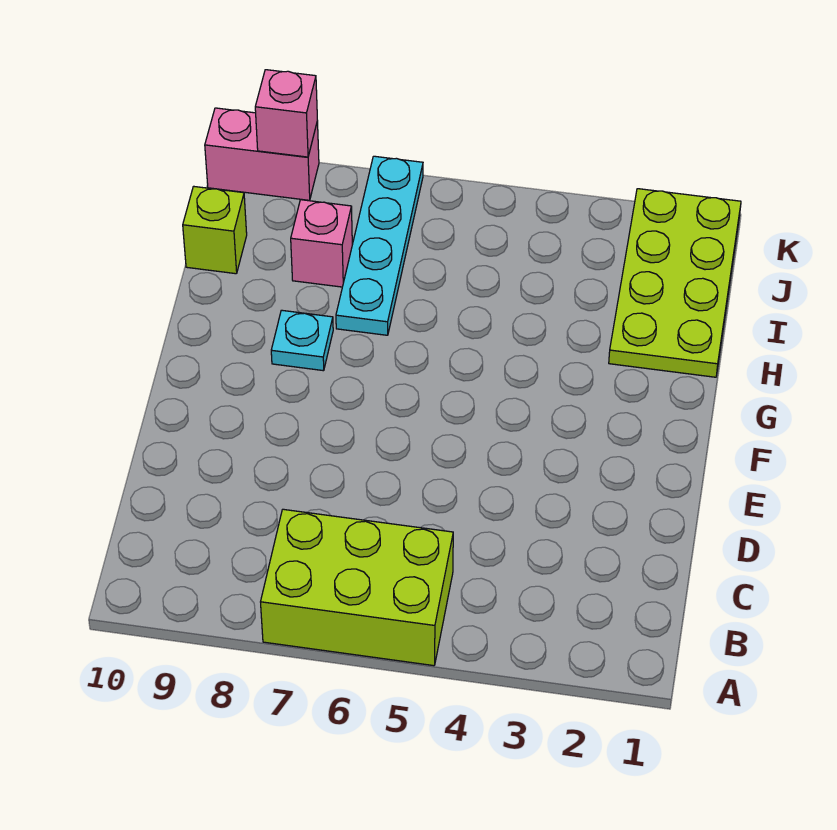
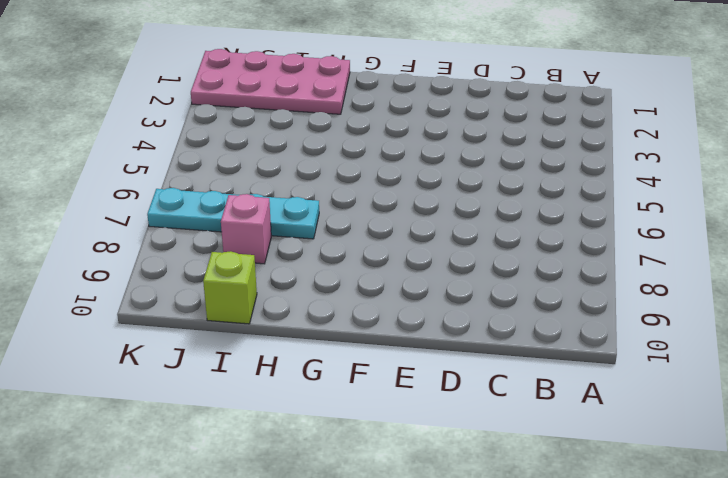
pink plate H1:K2 level 1 -> lime plate H1:K2 level 1
none -> lime brick A5:B7 level 1
none -> cyan plate G8 level 1

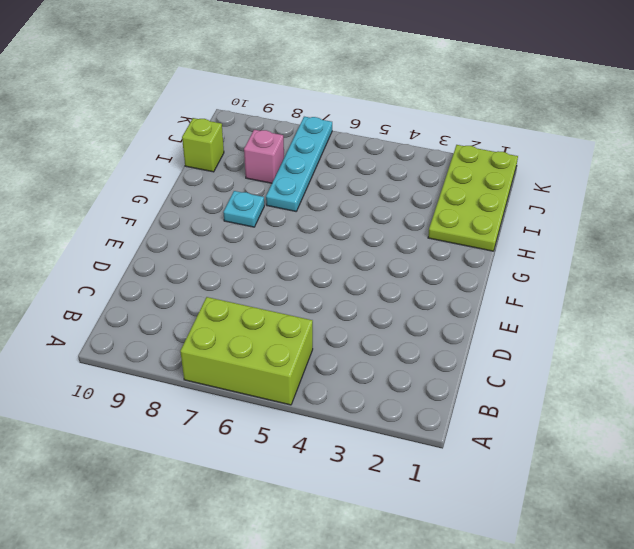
none -> pink brick K9:K10 level 1
none -> pink brick K9 level 2

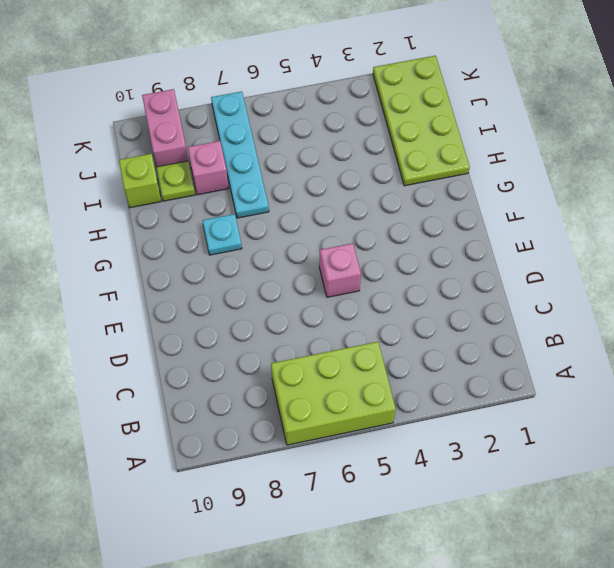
pink brick E5 level 1 -> pink brick K9 level 2
lime plate I9 level 1 -> none
pink brick J9:K9 level 1 -> pink brick K9:K10 level 1

